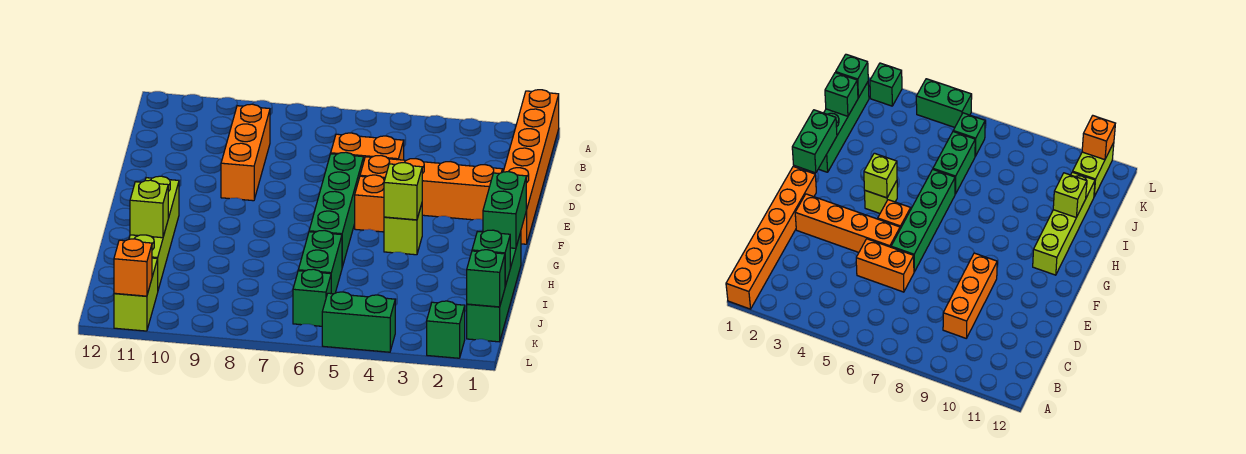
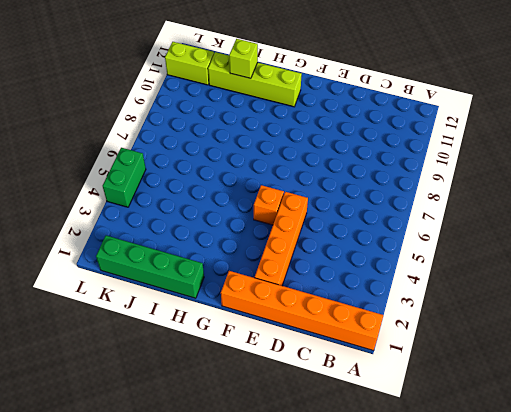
none -> orange brick C9:E9 level 1
none -> orange brick D5:D6 level 1
none -> green brick E6:H6 level 1

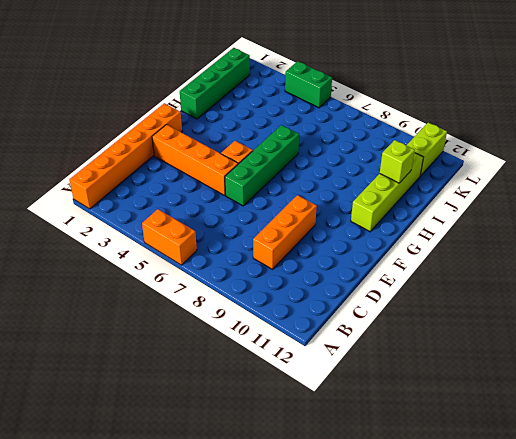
orange brick A5:A6 level 1 -> orange brick D5:D6 level 1
none -> lime brick G4 level 1
none -> green brick I6:J6 level 1
none -> green brick K6 level 1

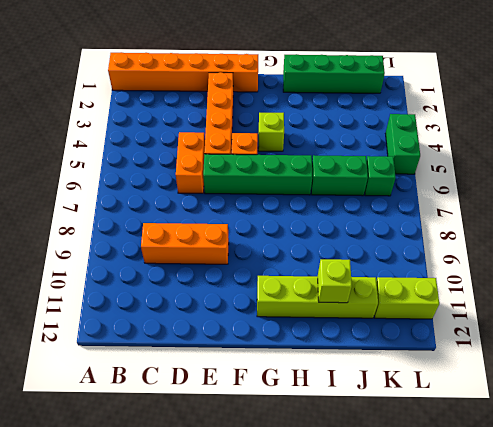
none -> green brick L2 level 1
none -> green brick G1:H1 level 2
none -> lime brick G4 level 2

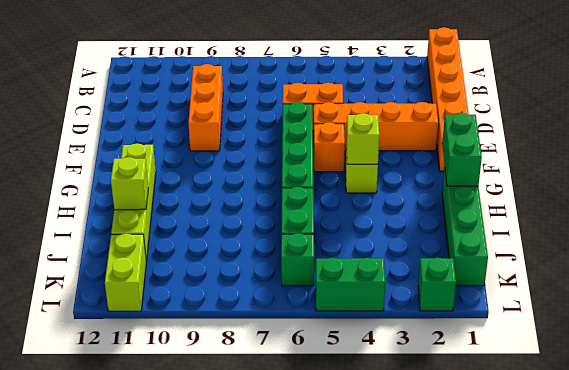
none -> green brick J1 level 2
none -> green brick K1 level 2
none -> orange brick L11 level 2

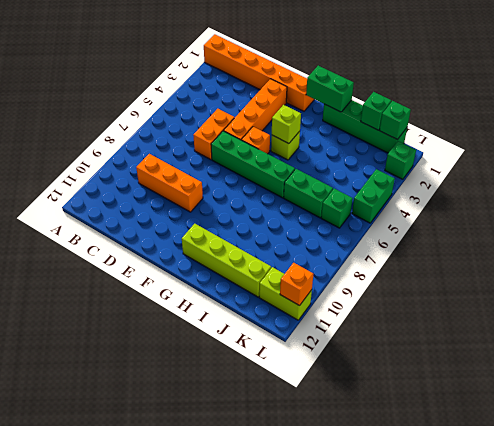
none -> lime brick I11 level 2

